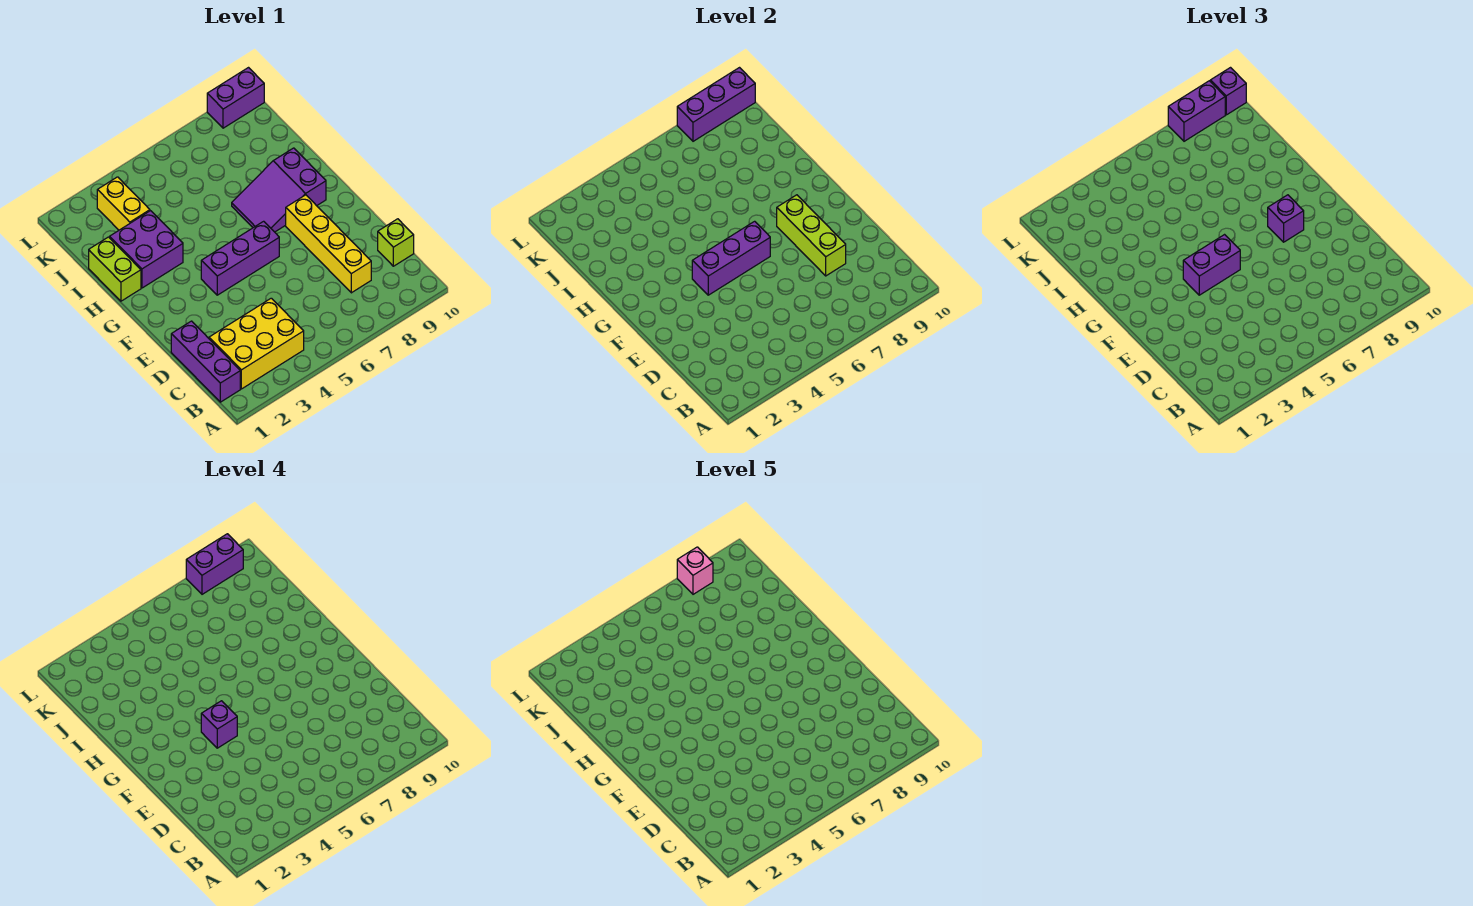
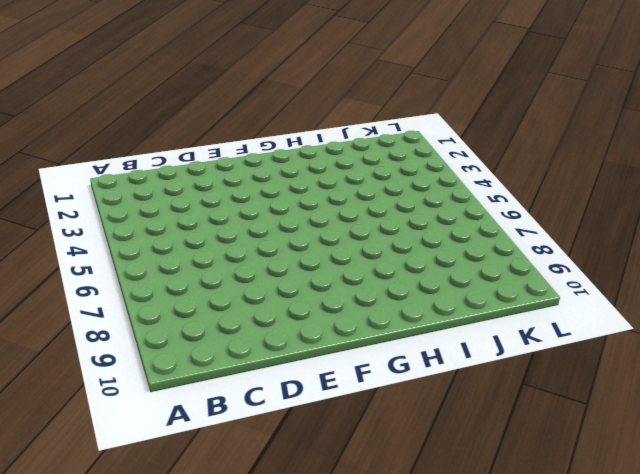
none -> purple brick B1:D1 level 1
none -> yellow brick B2:C4 level 1
none -> yellow brick C8:F8 level 1

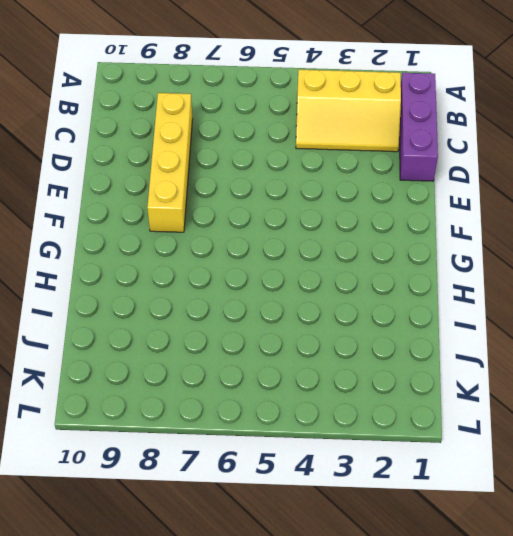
yellow slope B2:C4 level 1 top B -> yellow brick B2:C4 level 1
none -> lime brick C10 level 1
none -> purple brick F4:F6 level 1
none -> purple slope G7:H9 level 1 top 9

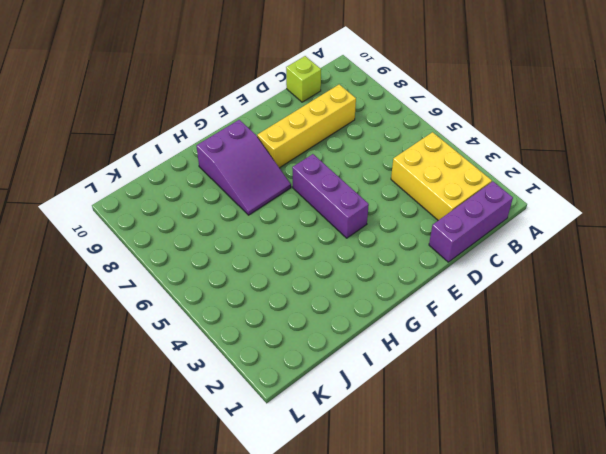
none -> lime brick H1:I1 level 1
none -> purple brick H2:I3 level 1
none -> yellow brick J3:K3 level 1

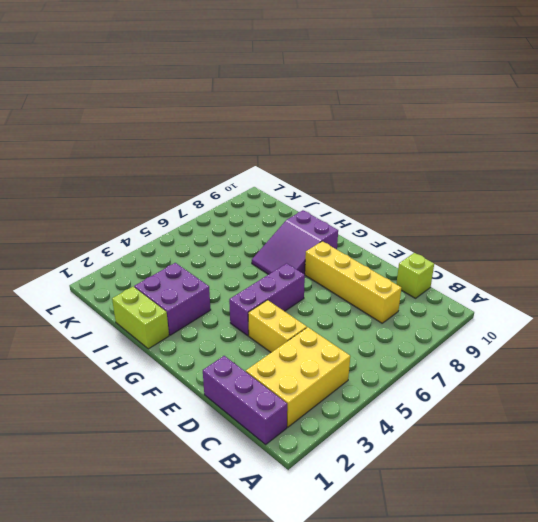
yellow brick D4:E4 level 1 -> yellow brick J3:K3 level 1
none -> purple brick L9:L10 level 1
none -> lime brick D8:F8 level 2
none -> purple brick F4:F6 level 2

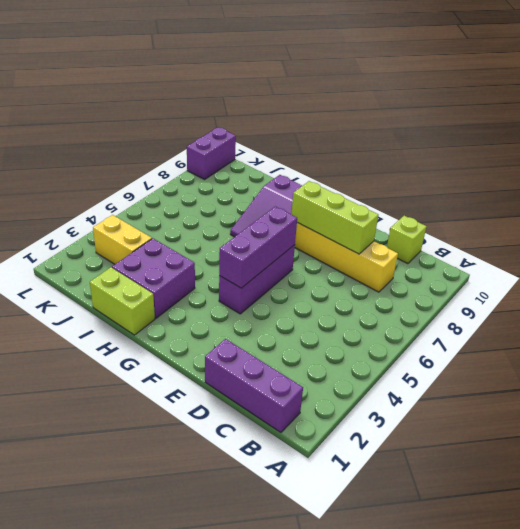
none -> yellow brick B2:C4 level 1
none -> purple brick L8:L10 level 2
none -> purple brick F4:F5 level 3

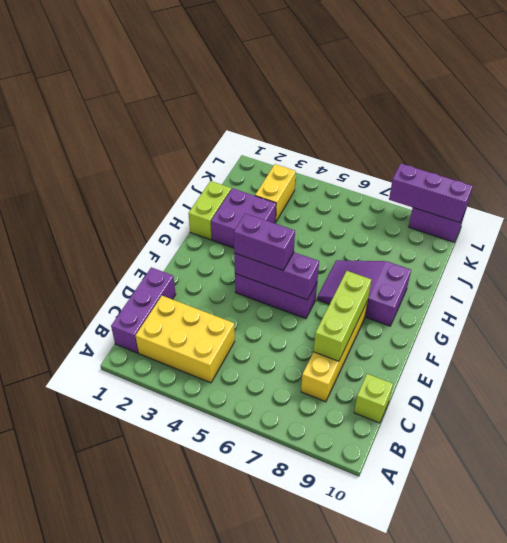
none -> purple brick F8 level 3
none -> purple brick L8:L9 level 3
none -> purple brick L10 level 3

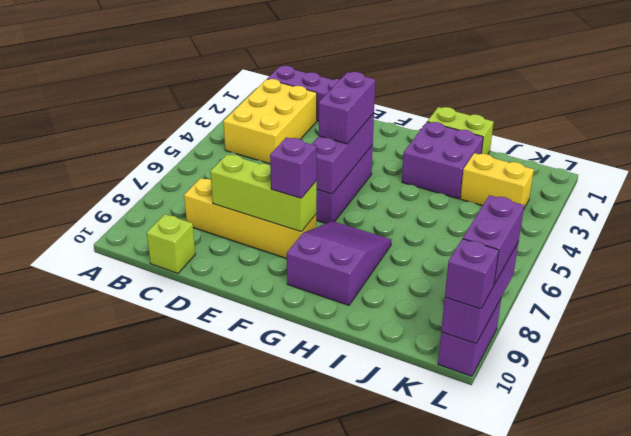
none -> purple brick F4 level 4
none -> purple brick L8:L9 level 4
none -> pink brick L8 level 5

